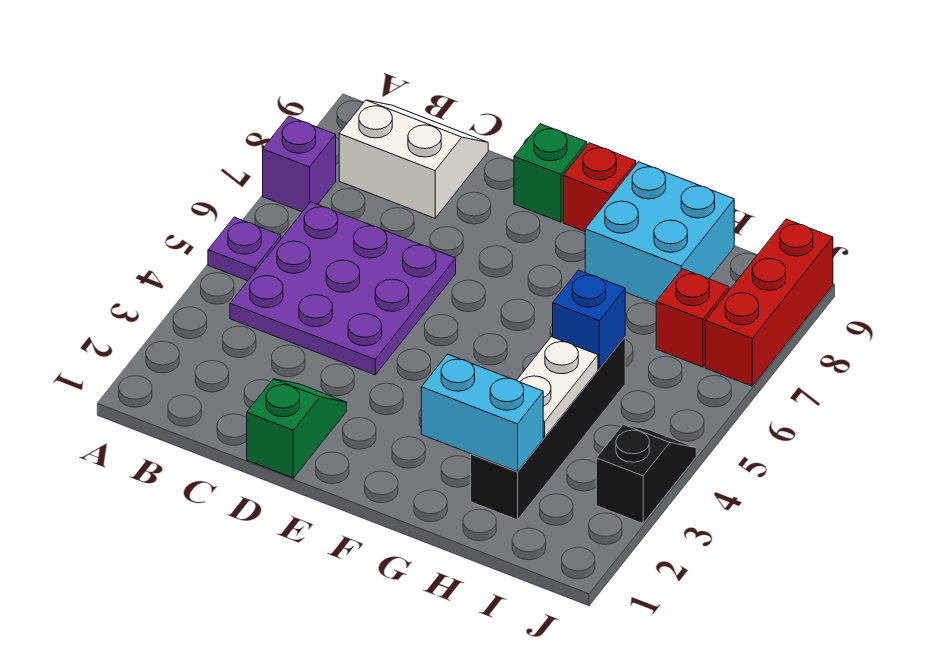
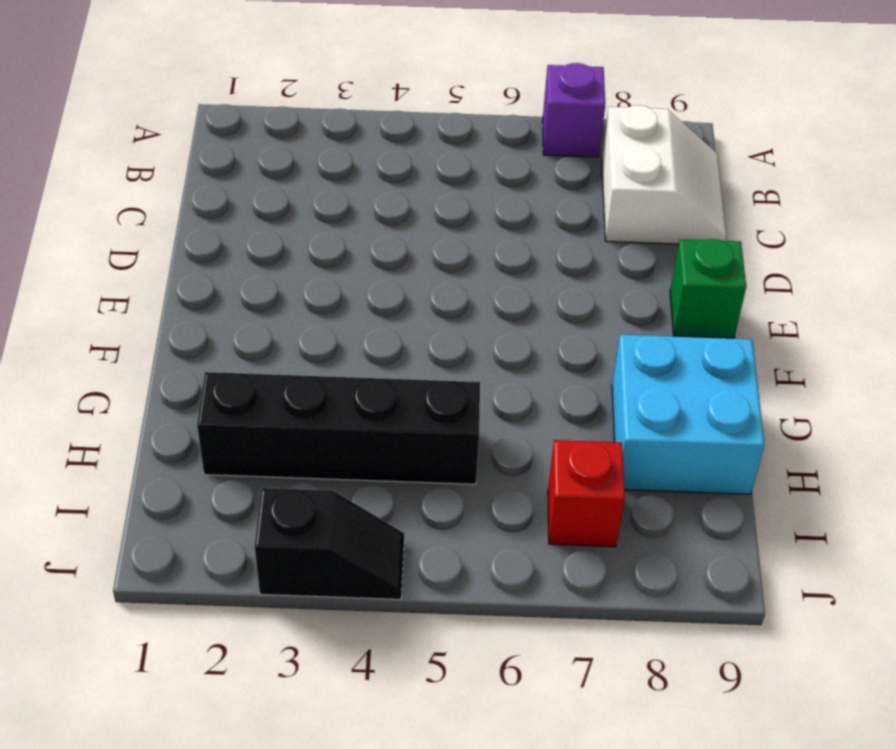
none -> purple plate A5 level 1
none -> purple plate B4:D6 level 1
none -> green slope D1:D2 level 1 top 1

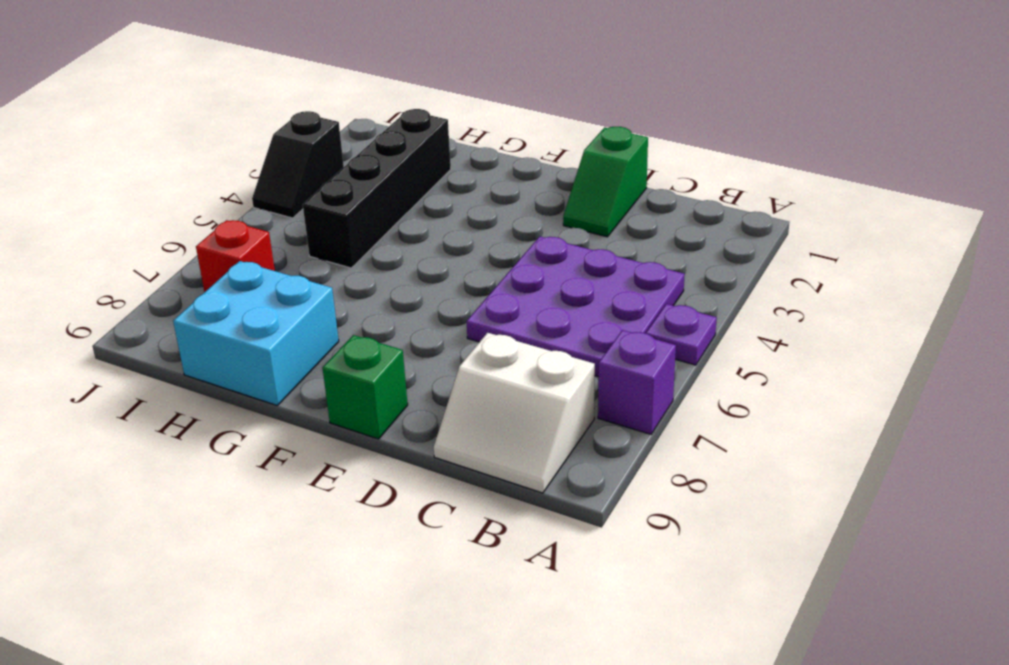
none -> red brick F9 level 1
none -> red brick J7:J9 level 1
none -> cyan brick G2:H2 level 2

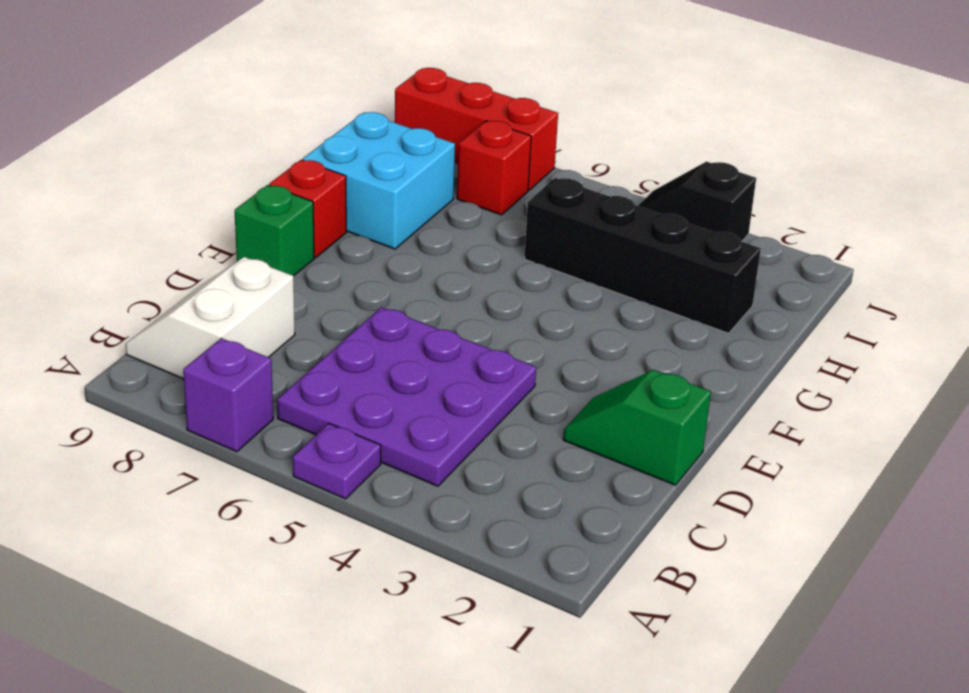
none -> cyan brick G2:H2 level 2
none -> white plate H3:H4 level 2
none -> blue brick H5 level 2

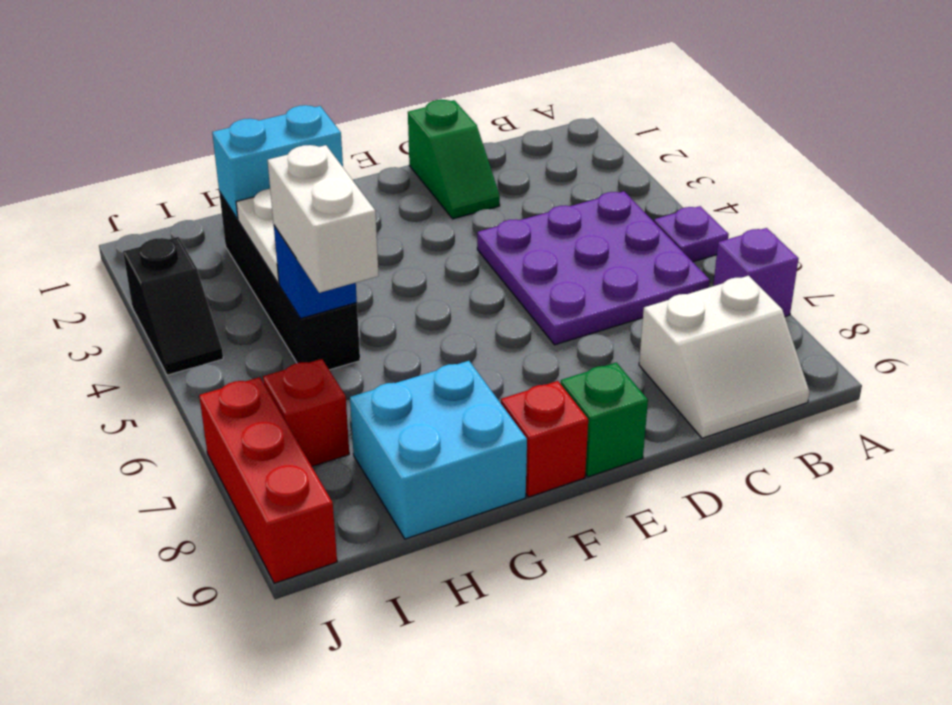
white brick H5:H6 level 3 -> none

